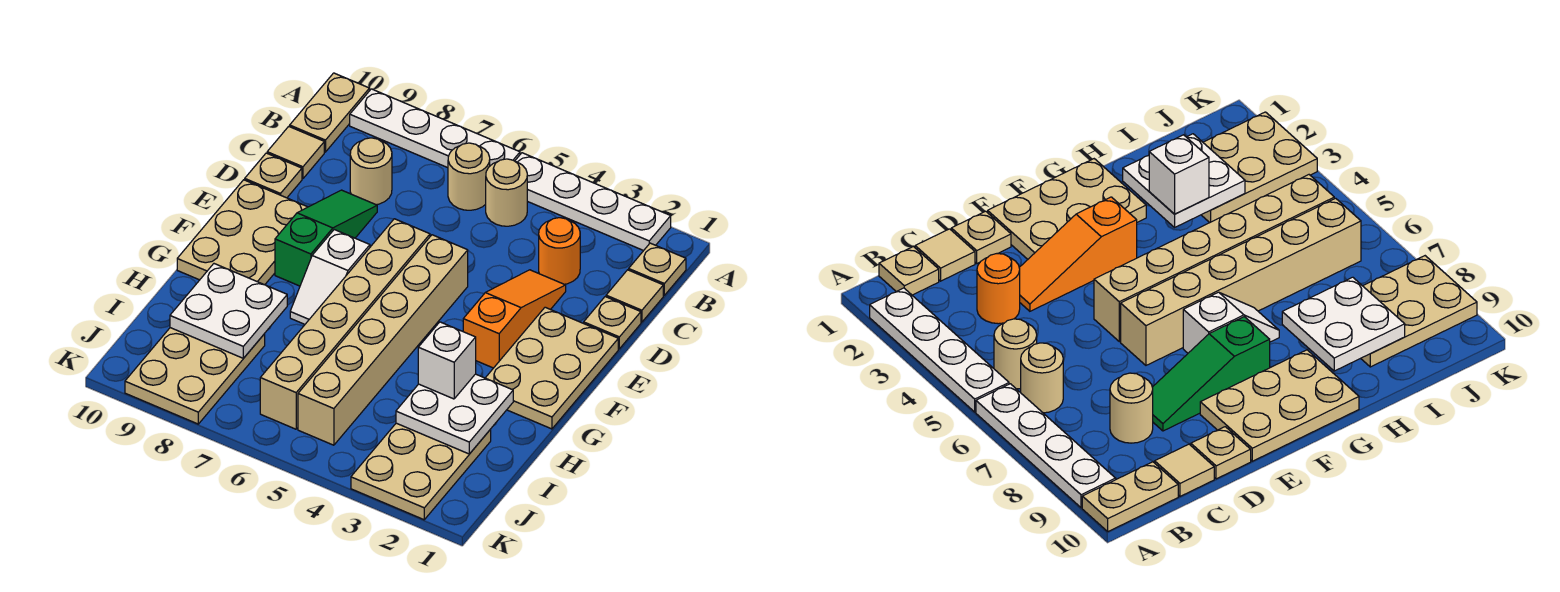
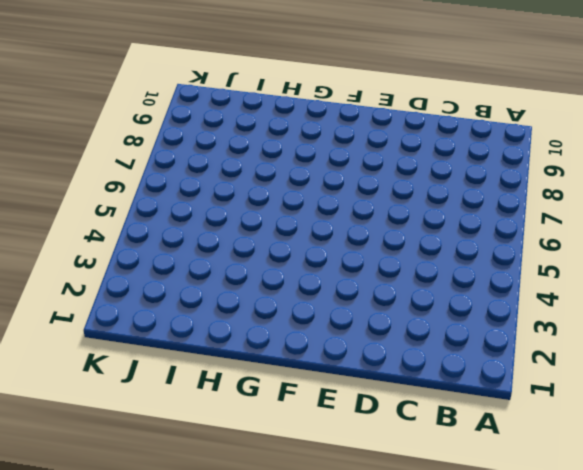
none -> white plate A2:A5 level 1
none -> white plate A6:A9 level 1
none -> tan plate A10:B10 level 1

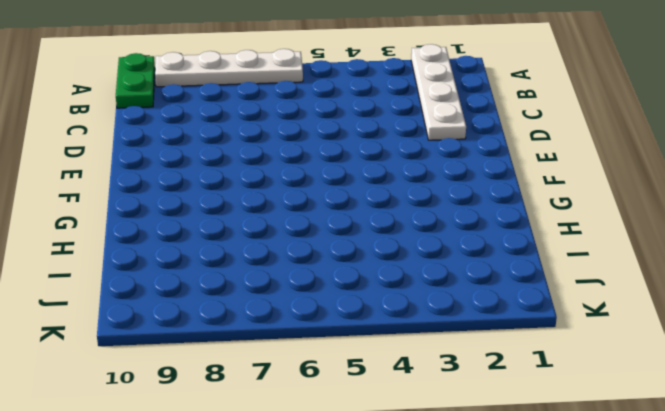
white plate A2:D2 level 1 -> white plate A2:A5 level 1
green plate A10:B10 level 1 -> tan plate A10:B10 level 1
none -> tan plate B1 level 1
none -> tan round brick B5 level 1
none -> tan round brick B6 level 1

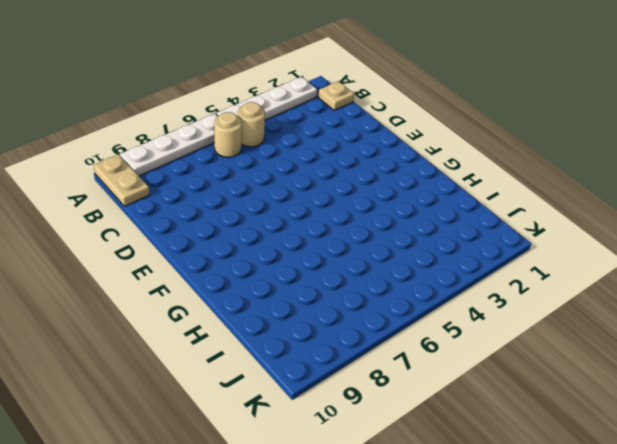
none -> tan tile C1 level 1
none -> orange round brick C3 level 1
none -> tan round brick C8 level 1

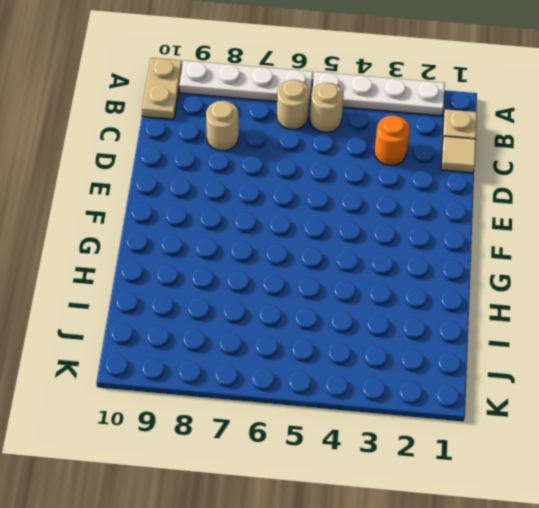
none -> tan tile C10 level 1
none -> tan plate D1 level 1
none -> orange slope D3:F3 level 1 top F

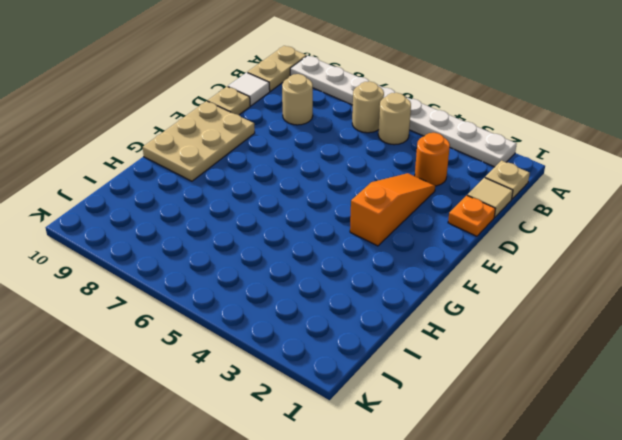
white tile C10 level 1 -> tan tile C10 level 1
orange plate D1 level 1 -> tan plate D1 level 1
none -> green slope D8:F8 level 1 top F
none -> tan plate E1:G2 level 1
none -> tan brick E5:J5 level 1

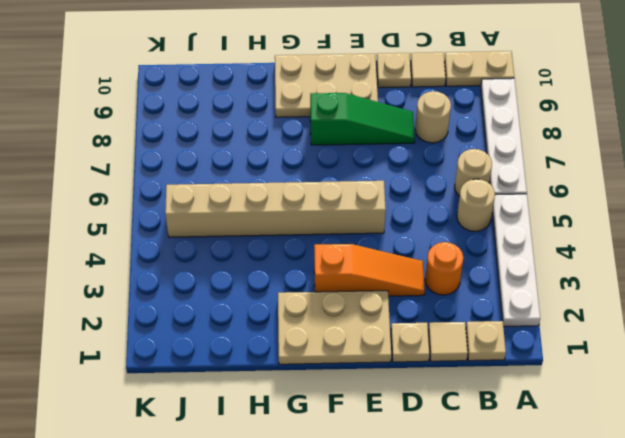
none -> tan brick E6:J6 level 1
none -> white slope F7:G7 level 1 top F
none -> tan plate I2:K3 level 1

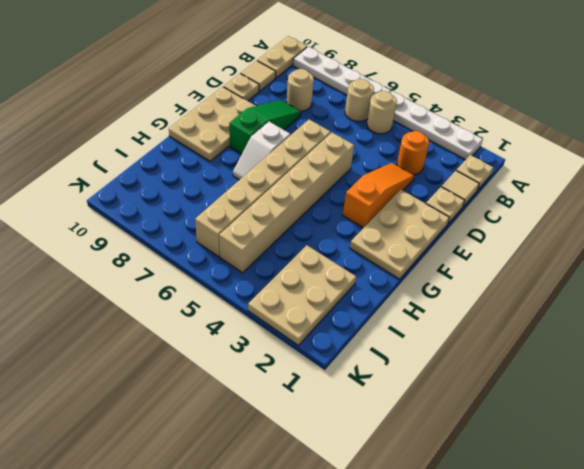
none -> tan plate I8:K9 level 1
none -> white plate H2:I3 level 2
none -> white plate H8:I9 level 2

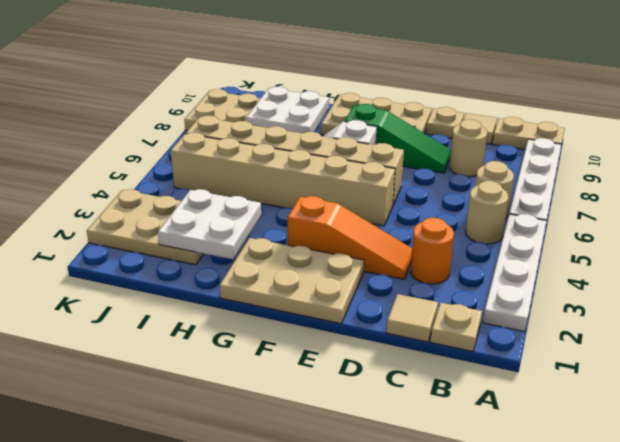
none -> tan plate D1 level 1
none -> white brick H3 level 3

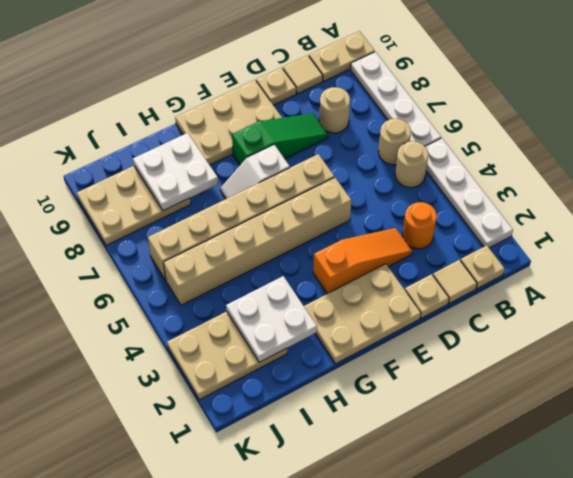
none -> white brick H3 level 3

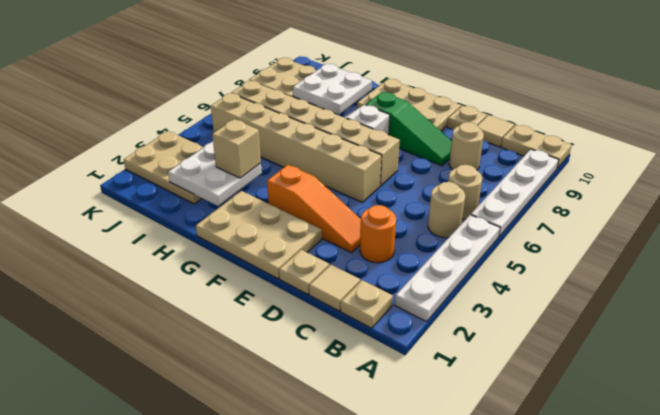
tan brick H3 level 3 -> white brick H3 level 3

